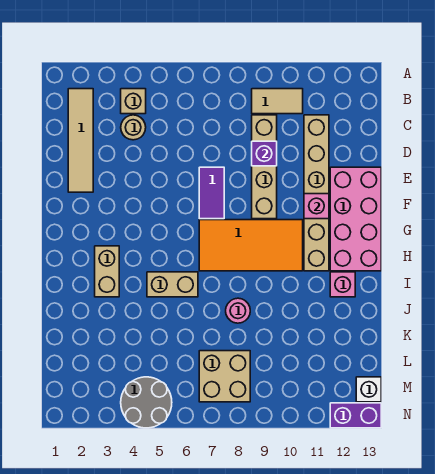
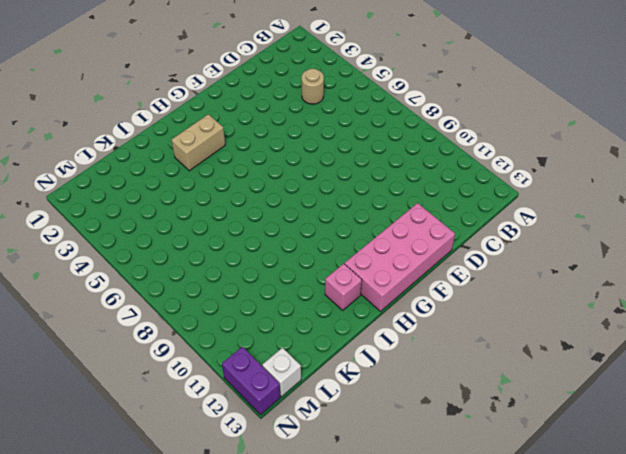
none -> tan tile B2:E2 level 1
none -> tan brick B4 level 1
none -> tan tile B9:B10 level 1

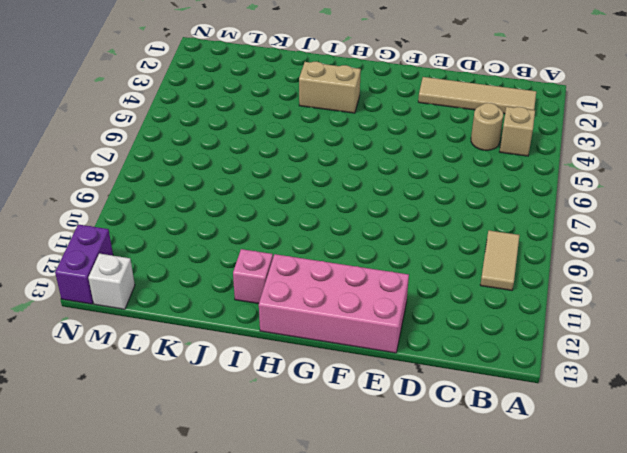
none -> tan brick C9:F9 level 1
none -> tan brick C11:H11 level 1
none -> purple tile E7:F7 level 1

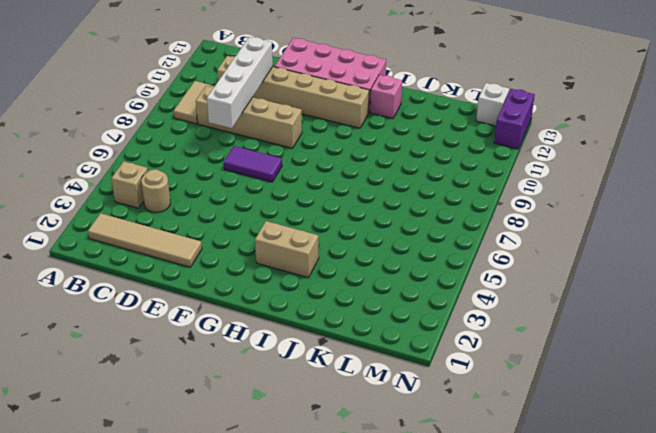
white brick D8:D11 level 2 -> purple brick D9 level 2
none -> orange tile G7:H10 level 1
none -> tan brick I5:I6 level 1
none -> pink round brick J8 level 1

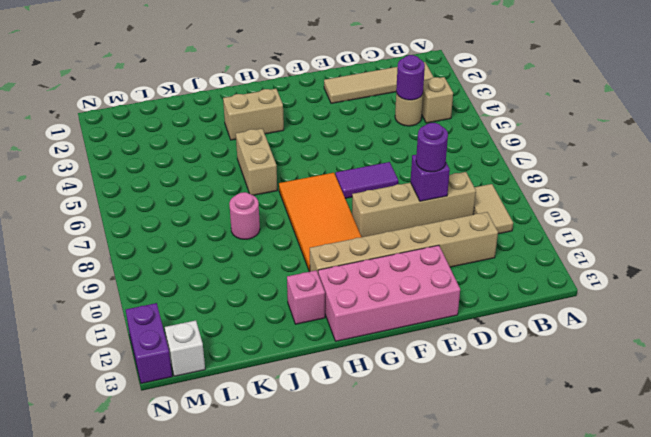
purple round brick C4 level 2 -> none
purple round brick D9 level 3 -> none
none -> tan brick L7:M8 level 1
none -> grey round brick M4:N5 level 1
none -> pink brick F11 level 2

